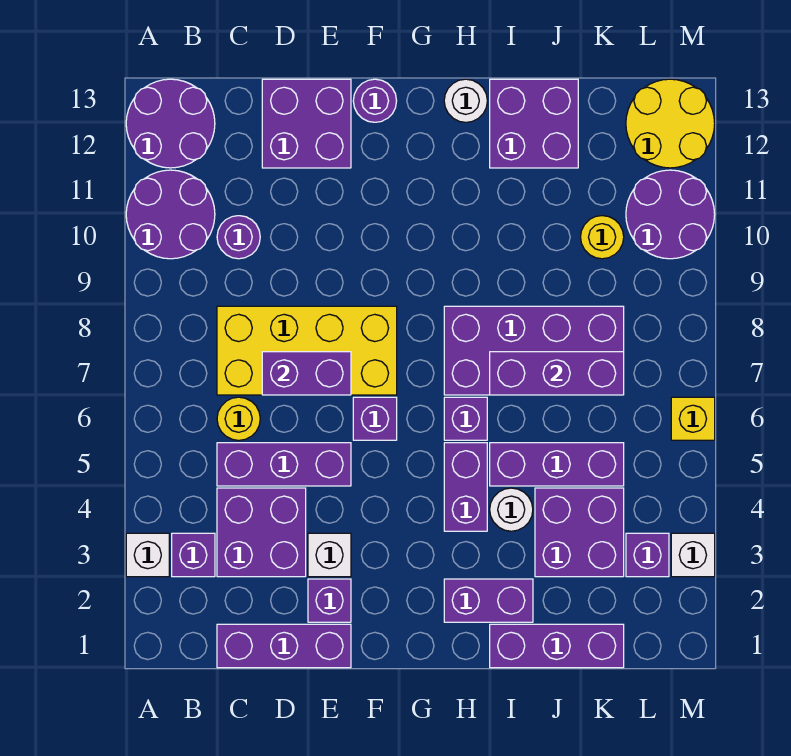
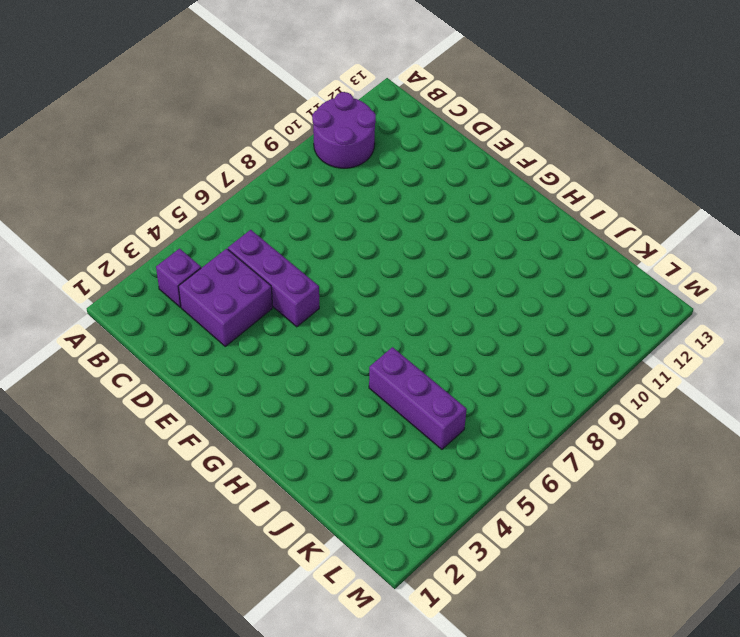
none -> white brick A3 level 1
none -> purple round brick A12:B13 level 1
none -> purple brick C1:E1 level 1
none -> yellow round brick C6 level 1

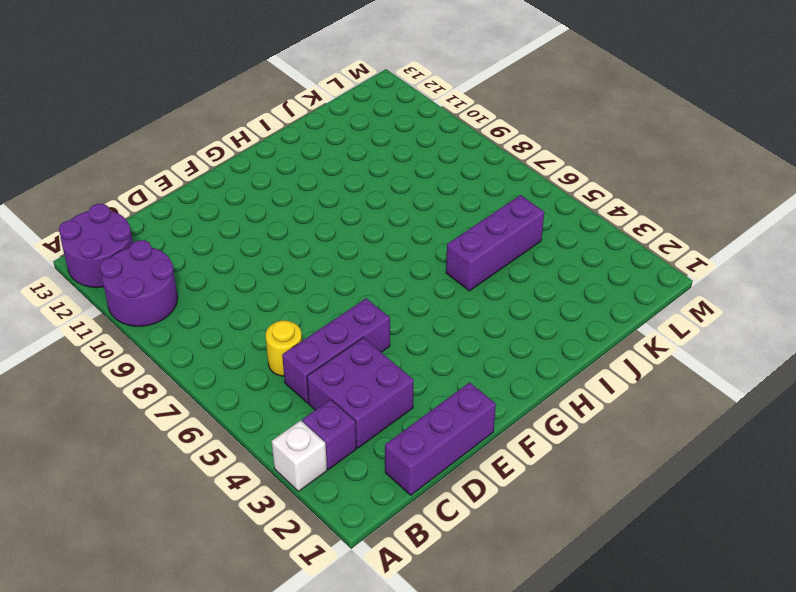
none -> yellow brick C7:F8 level 1
none -> purple round brick C10 level 1
none -> purple brick D12:E13 level 1
none -> purple brick E2 level 1

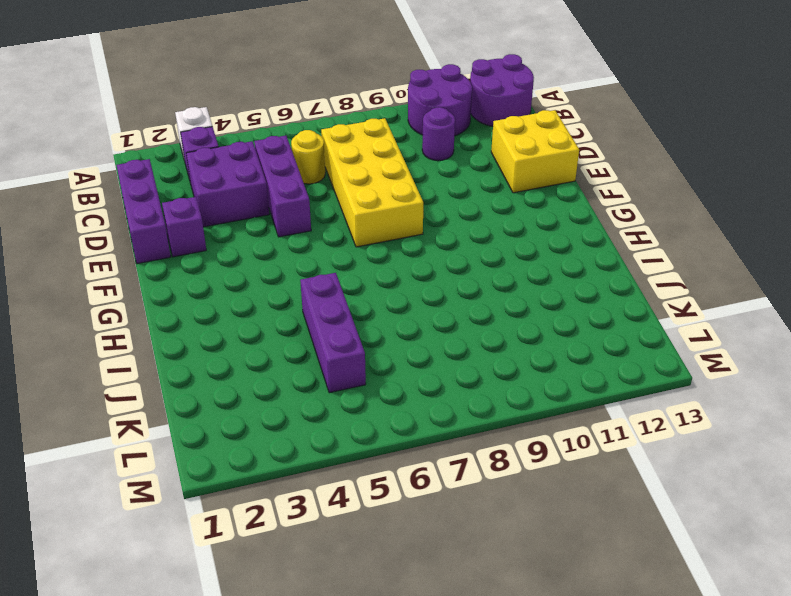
yellow brick D12:E13 level 1 -> purple brick D12:E13 level 1
none -> white brick E3 level 1
none -> purple brick F6 level 1
none -> purple round brick F13 level 1
none -> purple brick H2:I2 level 1

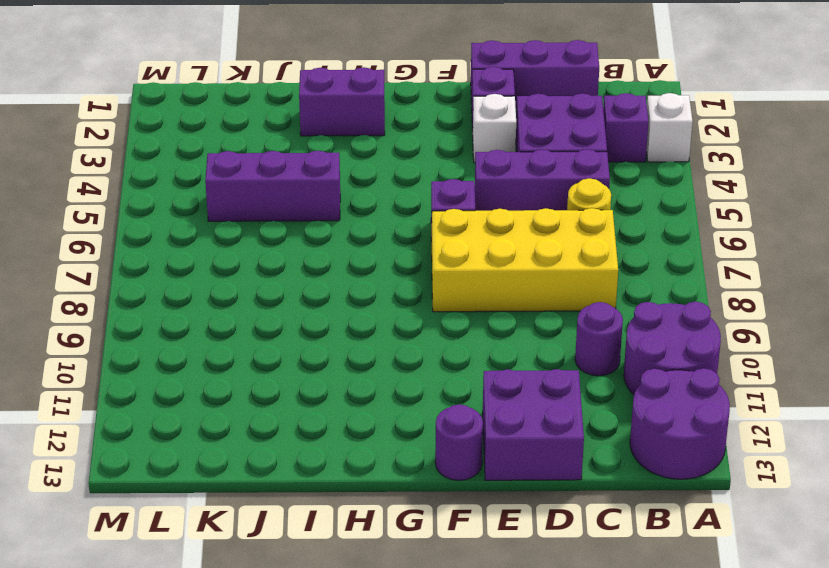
none -> purple brick H4:H5 level 1
none -> purple brick H6 level 1
none -> purple brick H7:K8 level 1
none -> white round brick H13 level 1

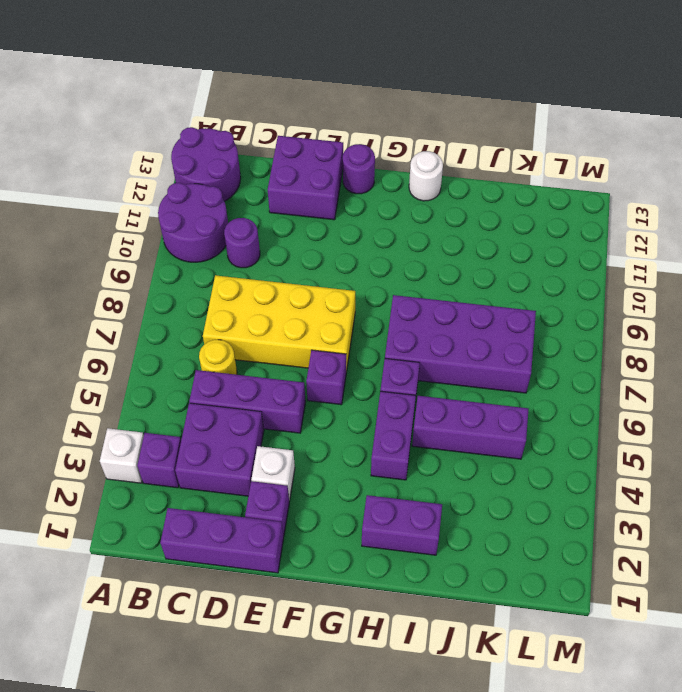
none -> purple brick I1:K1 level 1
none -> white round brick I4 level 1
none -> purple brick I12:J13 level 1
none -> purple brick J3:K4 level 1

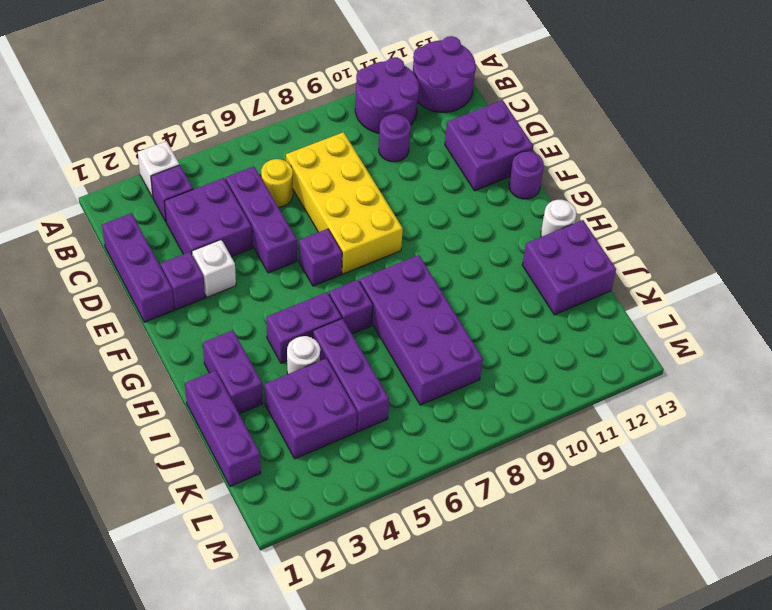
none -> yellow round brick K10 level 1
none -> purple brick L3 level 1
none -> purple round brick L10:M11 level 1
none -> yellow round brick L12:M13 level 1

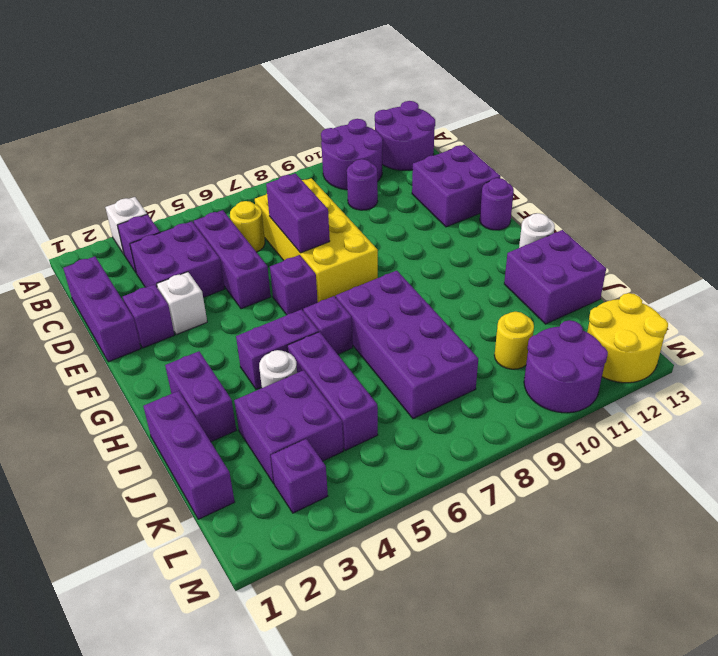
none -> white brick M3 level 1
none -> yellow brick M6 level 1
none -> purple brick I7:K7 level 2

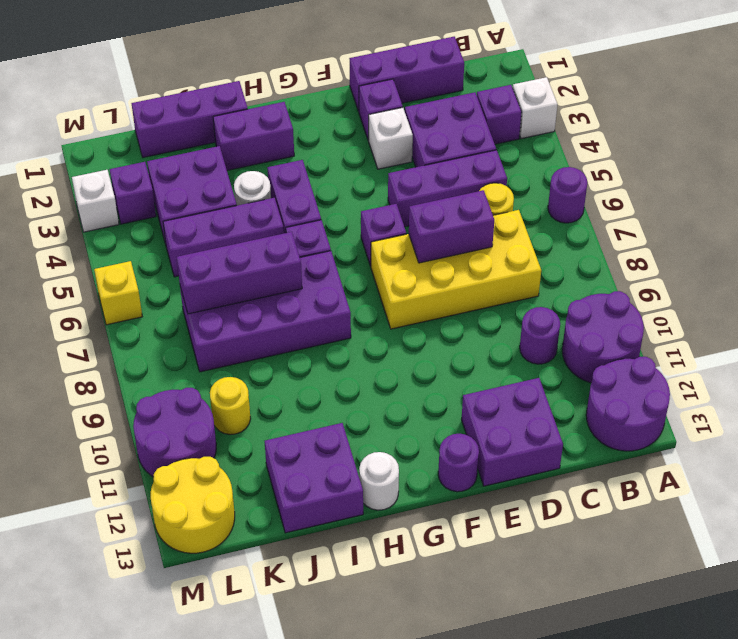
purple round brick A6 level 1 -> none

